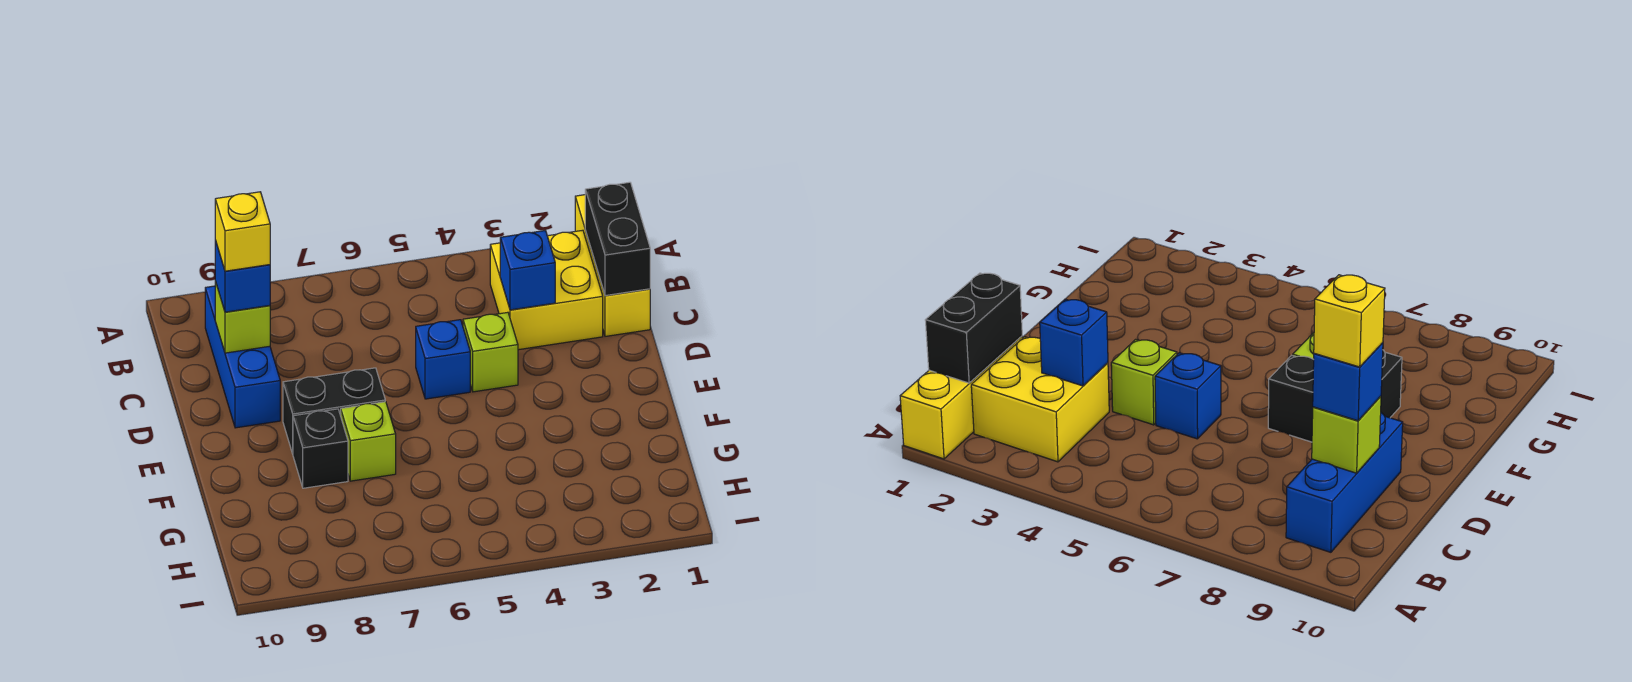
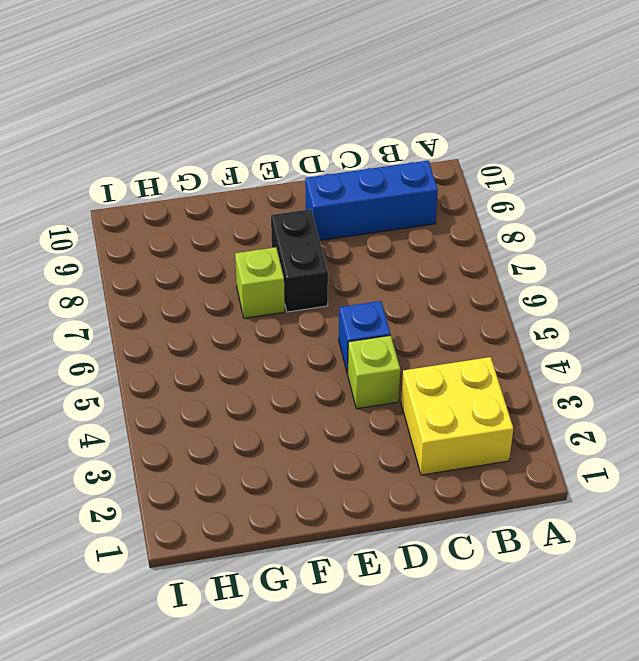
none -> yellow brick A1:C1 level 1
none -> black brick F8 level 1
none -> black brick B1:C1 level 2

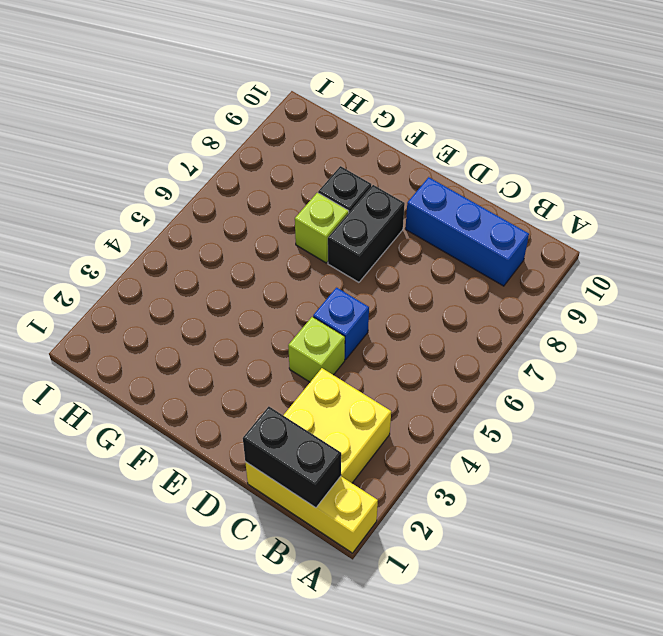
none -> blue brick C3 level 2
none -> lime brick C9 level 2
none -> blue brick C9 level 3

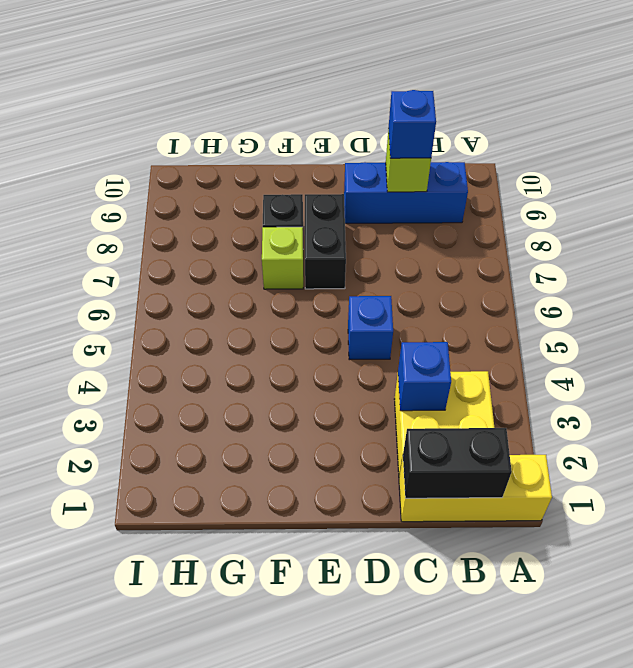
none -> lime brick D4 level 1
none -> yellow brick C9 level 4

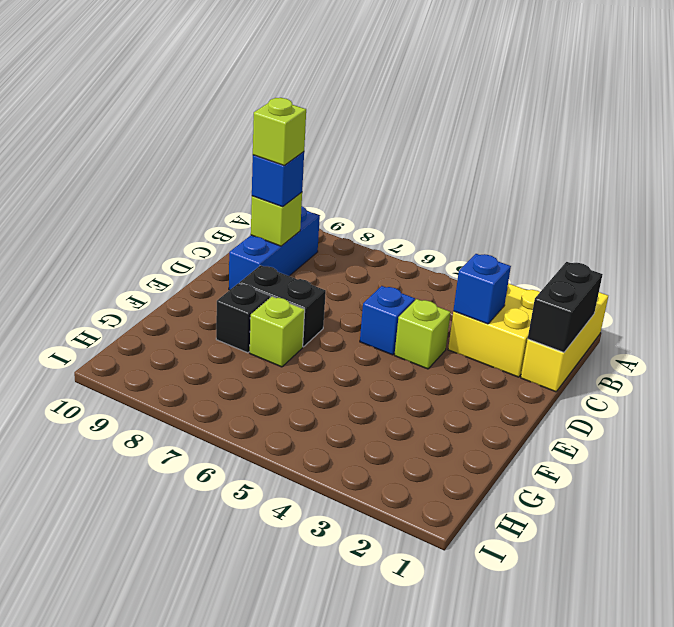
lime brick C9 level 4 -> yellow brick C9 level 4

